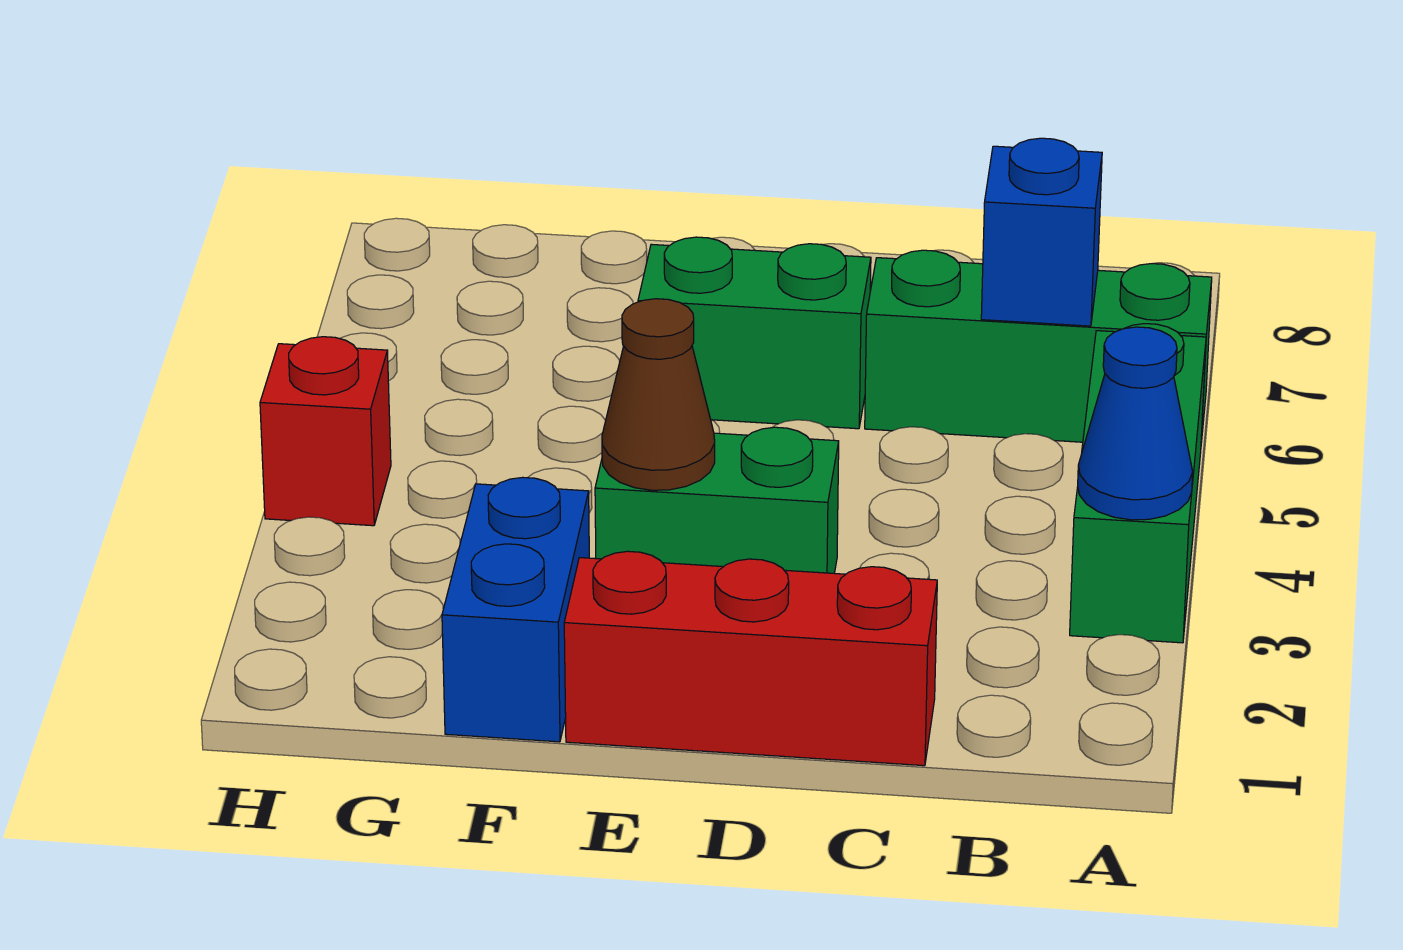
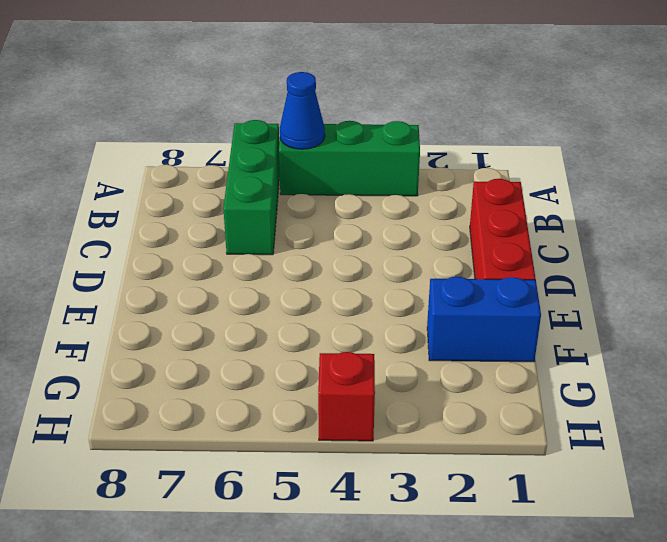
blue cone A5 level 2 -> blue cone A3 level 2
none -> green brick D3:E3 level 1
none -> green brick D6:E6 level 1

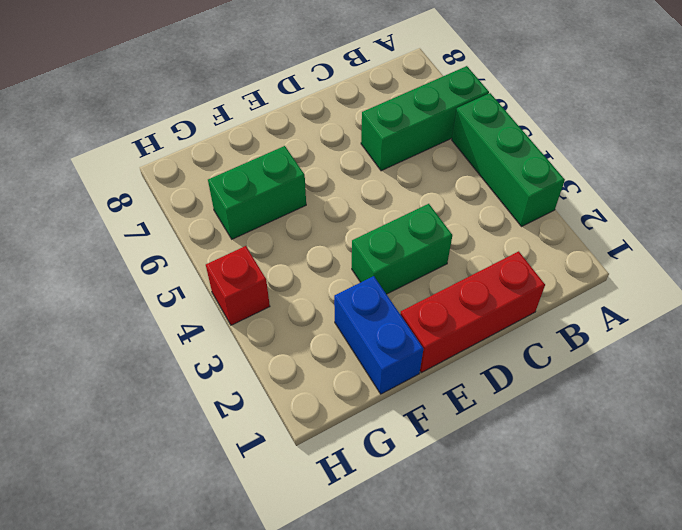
green brick F6:G6 level 1 -> green brick D6:E6 level 1
none -> blue cone A3 level 2
none -> blue brick B6 level 2

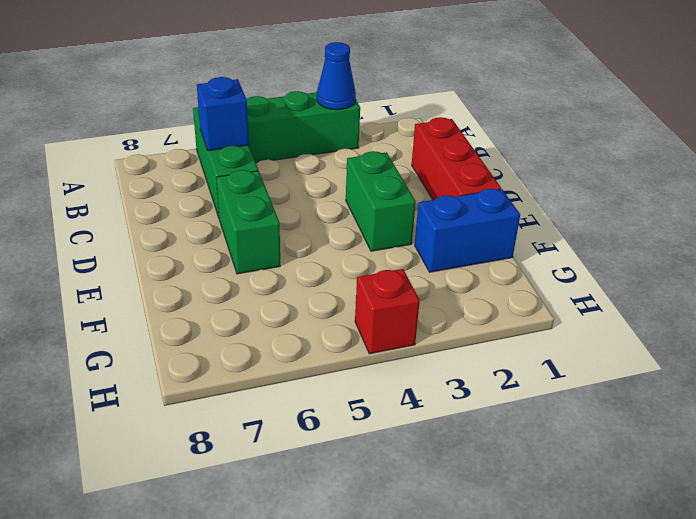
none -> brown cone E3 level 2

